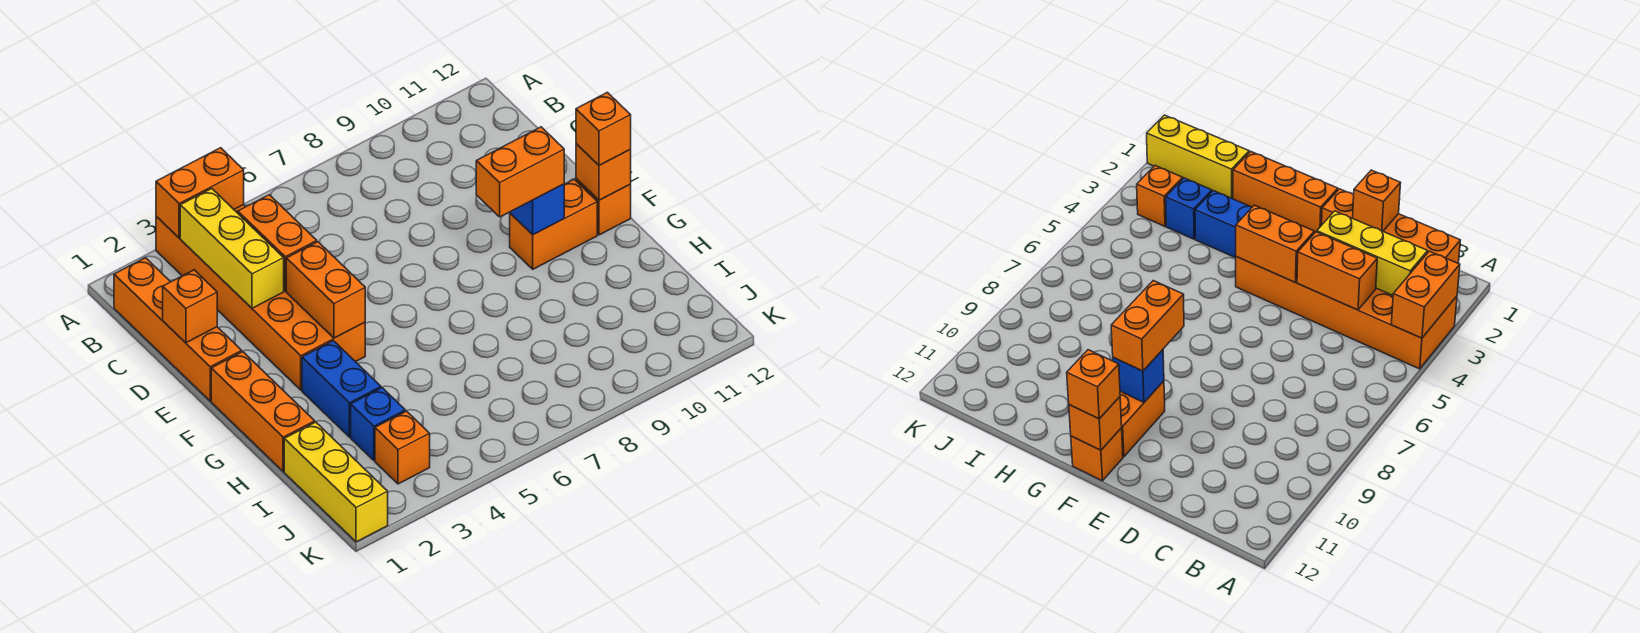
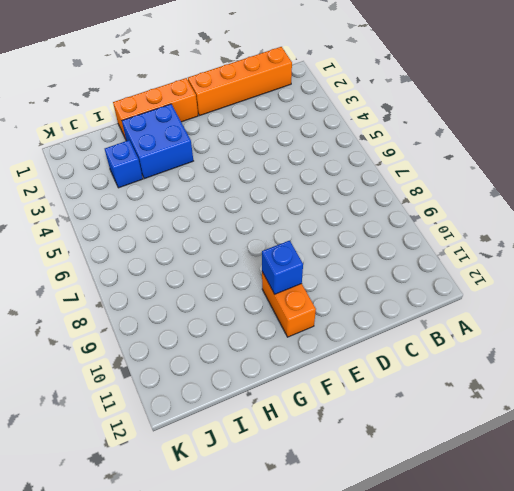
blue brick G2:H3 level 1 -> blue brick G3:H3 level 1
none -> orange brick A3:F4 level 1
none -> orange brick F12 level 1
none -> yellow brick I1:K1 level 1

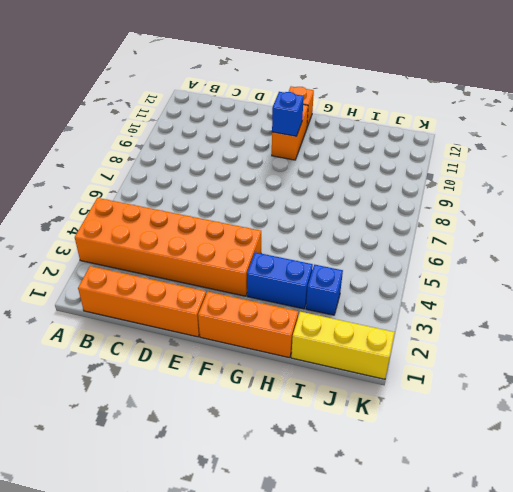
none -> orange brick J3 level 1
none -> orange brick A3:A4 level 2
none -> yellow brick B3:D3 level 2

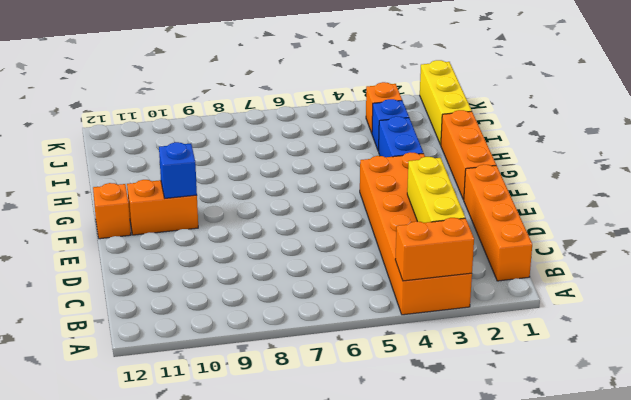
none -> orange brick C4:D4 level 2
none -> orange brick D1 level 2
none -> orange brick E4:F4 level 2

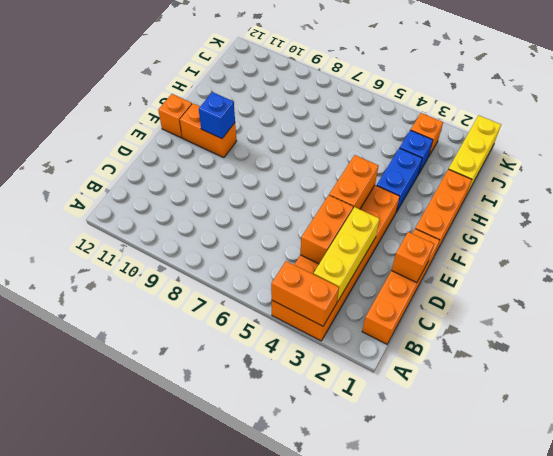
none -> orange brick F12 level 2
none -> orange brick F9:F10 level 3
none -> orange brick F12 level 3

